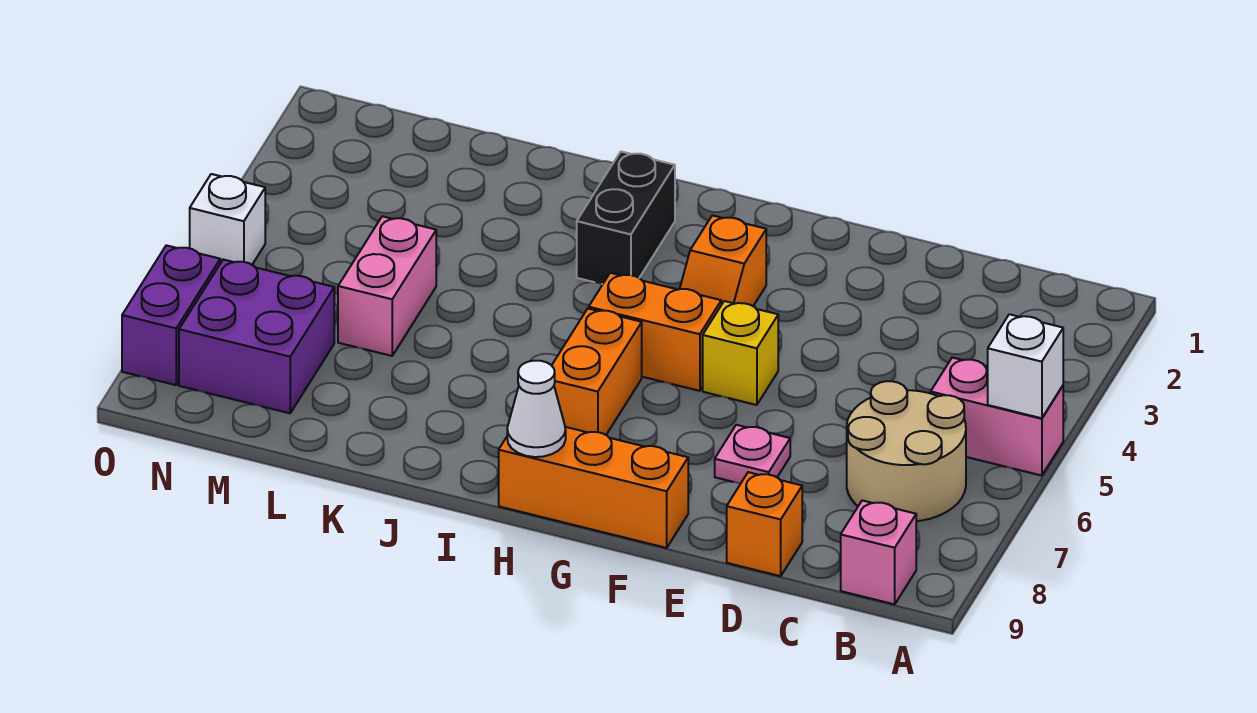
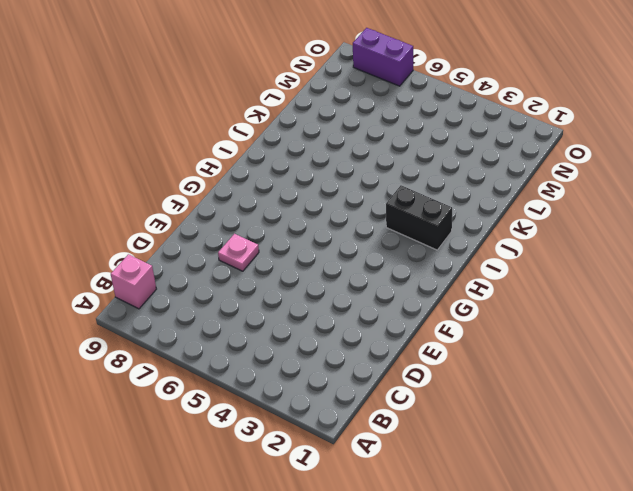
none -> pink brick A5:B5 level 1
none -> tan round brick B6:C7 level 1
none -> orange brick D9 level 1

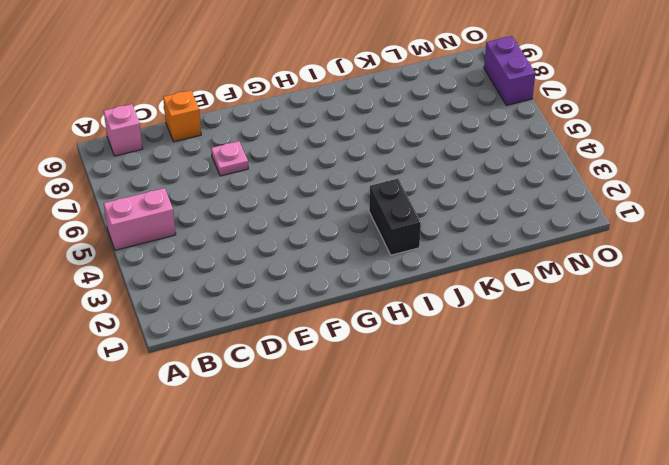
none -> tan round brick B6:C7 level 1
none -> yellow brick F5 level 1
none -> orange brick F9:H9 level 1

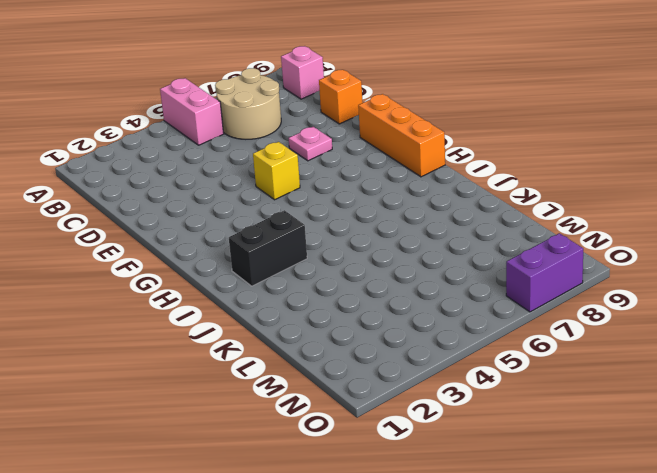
none -> orange slope G3:G4 level 1 top 3
none -> orange brick G5:H5 level 1
none -> orange brick H6:H7 level 1

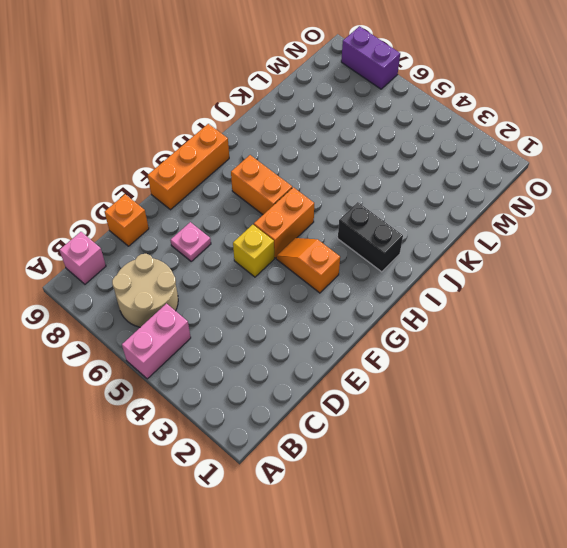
none -> pink brick L5:L6 level 1
none -> purple brick M7:N8 level 1
none -> white brick O5 level 1

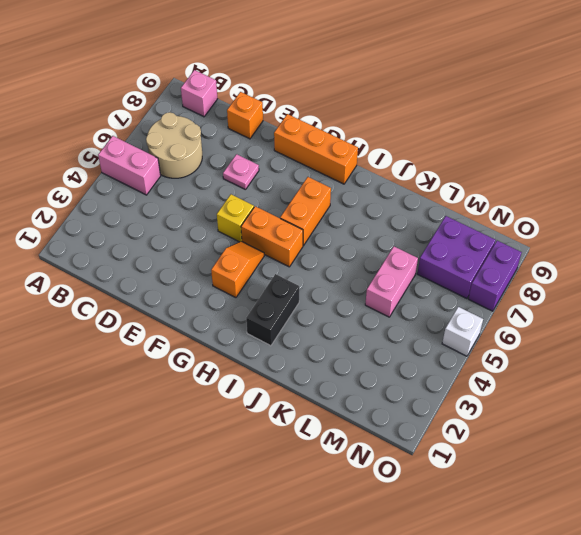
none -> white brick A5 level 2
none -> white cone H9 level 2

